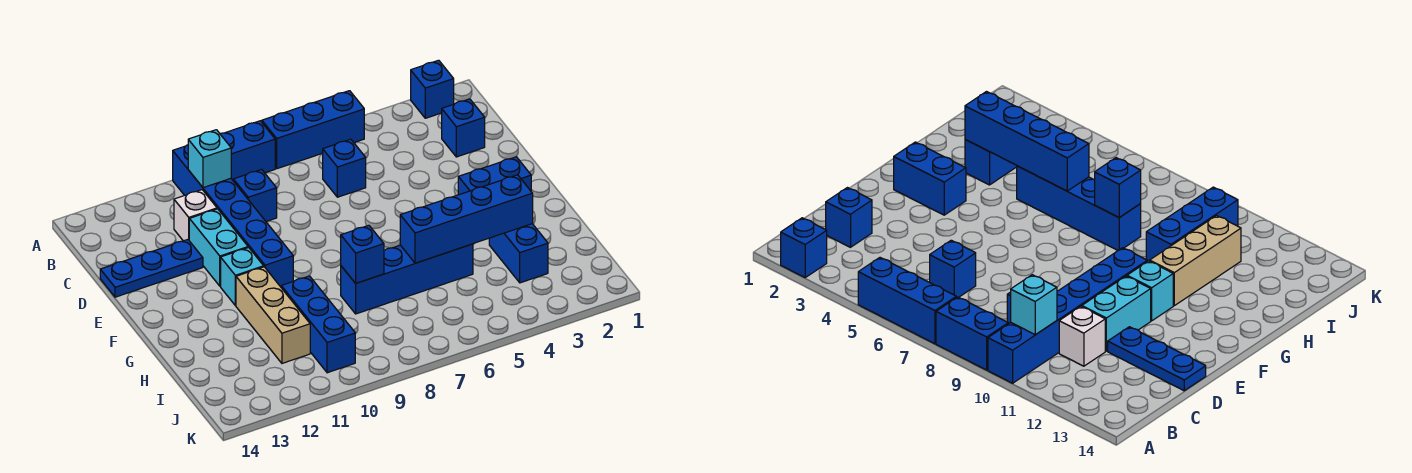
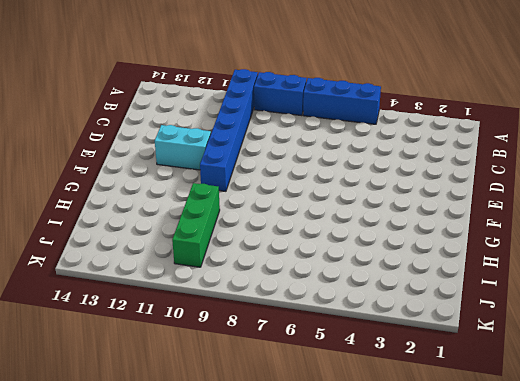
cyan brick E11:E12 level 1 -> cyan brick D11:E11 level 1
green brick H10:J10 level 1 -> blue brick H10:J10 level 1
none -> blue brick A2 level 1
none -> blue brick C2 level 1
none -> blue brick C6 level 1

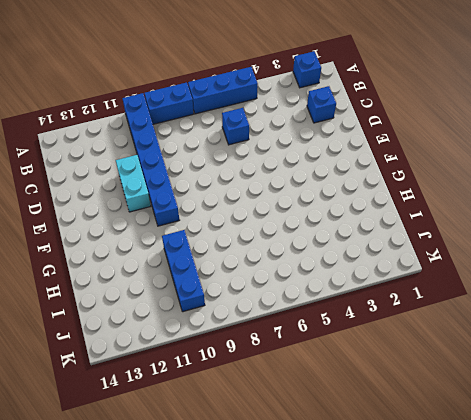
none -> blue brick C9 level 1
none -> white brick C11 level 1
none -> blue plate D12:D14 level 1

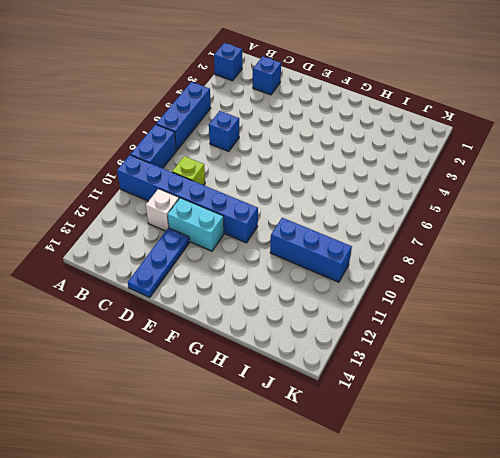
lime brick C9 level 1 -> blue brick C9 level 1
none -> blue brick F2:F3 level 1
none -> cyan brick F11 level 1
none -> tan brick G11:I11 level 1

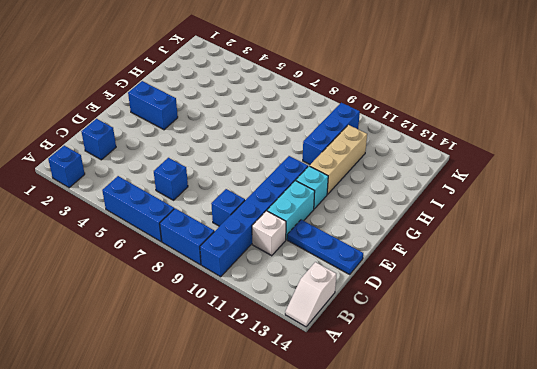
white slope A14:B14 level 1 top B -> none
none -> blue brick H3:I3 level 1
none -> blue brick H5:H8 level 1
none -> cyan brick B10 level 2

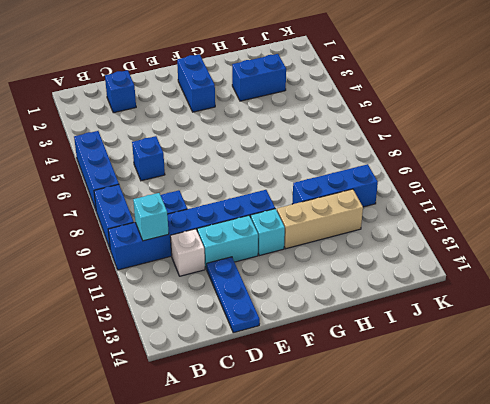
none -> blue brick A2 level 1
none -> blue brick H5:H8 level 1
none -> blue brick H3:H6 level 2

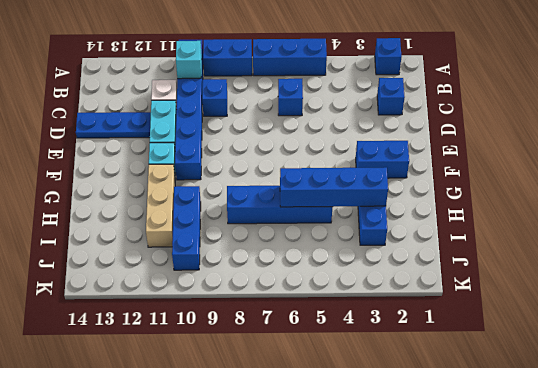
none -> blue brick H8 level 2

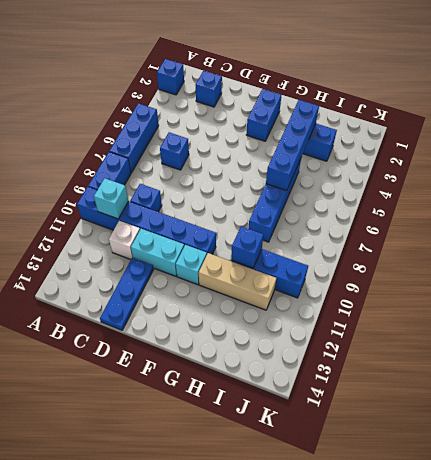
blue brick H10 level 2 -> blue brick H8 level 2

